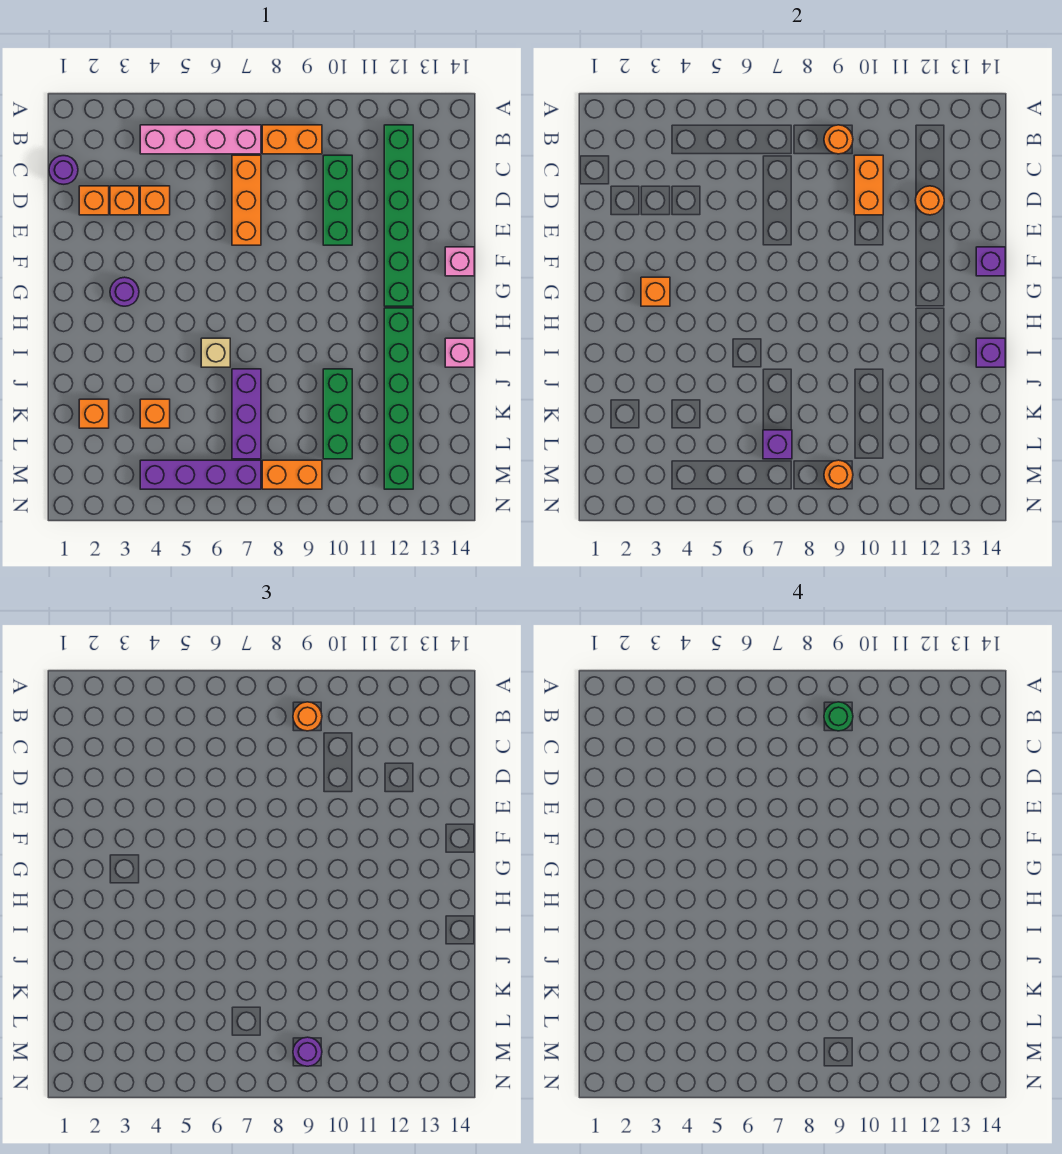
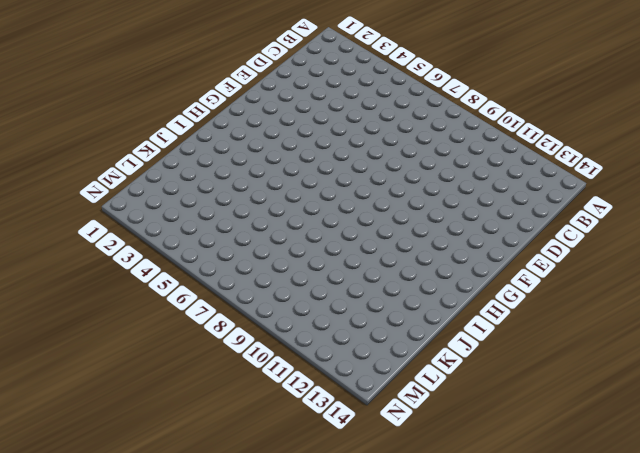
none -> pink brick B4:B7 level 1
none -> orange brick B8:B9 level 1
none -> green brick B12:G12 level 1
none -> purple round brick C1 level 1

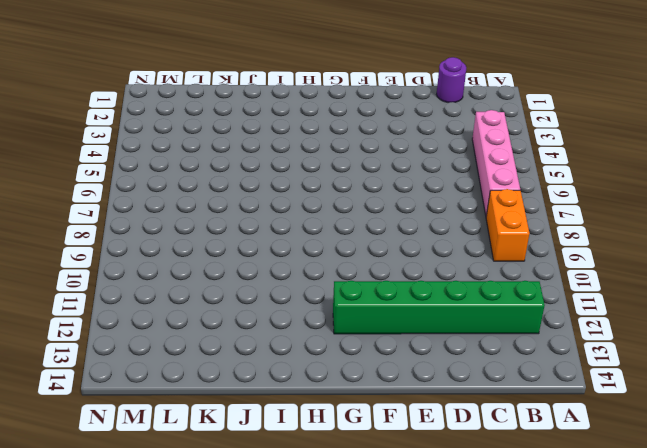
none -> orange brick C7:E7 level 1
none -> green brick C10:E10 level 1
none -> orange brick D2 level 1
none -> orange brick D3 level 1

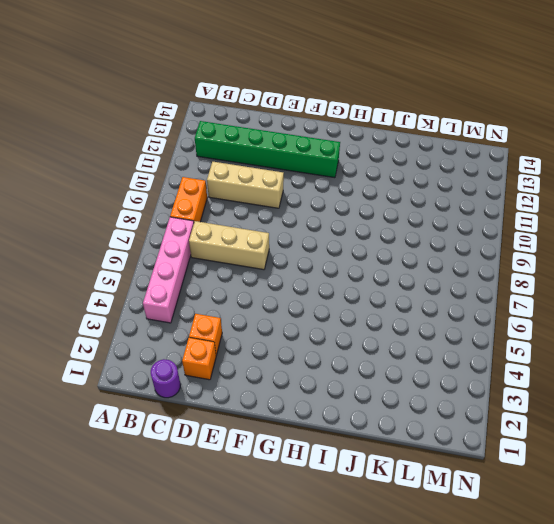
tan brick C7:E7 level 1 -> orange brick C7:E7 level 1
tan brick C10:E10 level 1 -> green brick C10:E10 level 1
none -> orange brick D4 level 1
none -> pink brick F14 level 1
none -> purple round brick G3 level 1
none -> green brick H12:M12 level 1

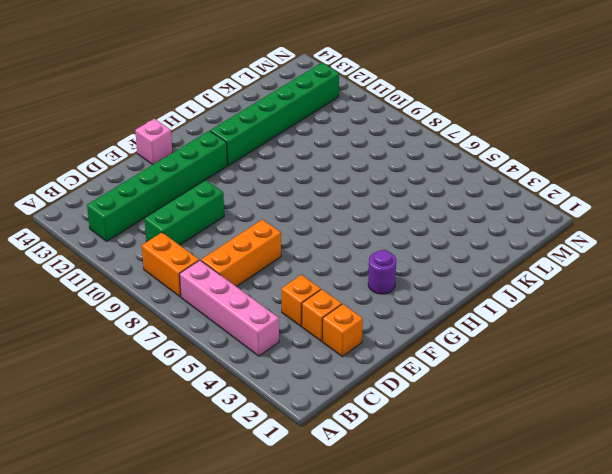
none -> purple round brick C1 level 1
none -> tan brick I6 level 1
none -> pink brick I14 level 1
none -> purple brick J7:L7 level 1

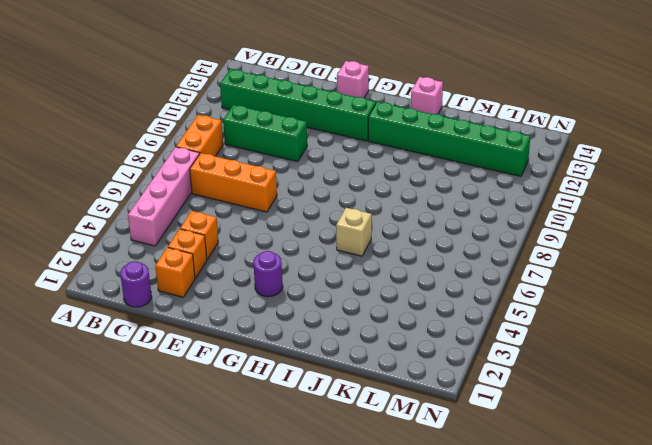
none -> purple brick J7:L7 level 1
none -> green brick J10:L10 level 1
none -> orange brick K2 level 1
none -> orange brick K4 level 1

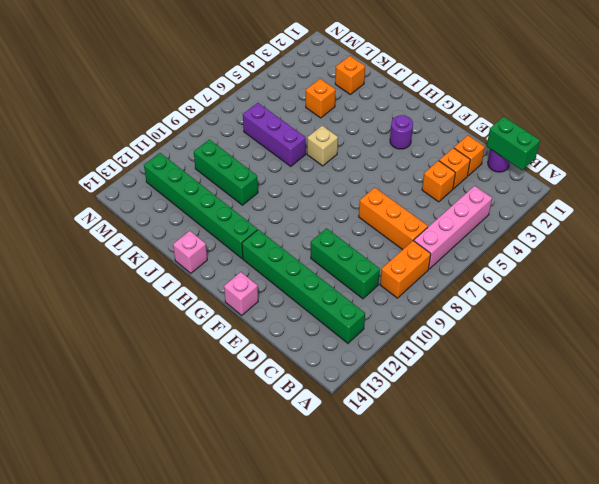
green brick B1:C1 level 2 -> none
none -> purple brick M4:M7 level 1
none -> orange brick M8:M9 level 1
none -> orange round brick B9 level 2
none -> orange brick C10:D10 level 2

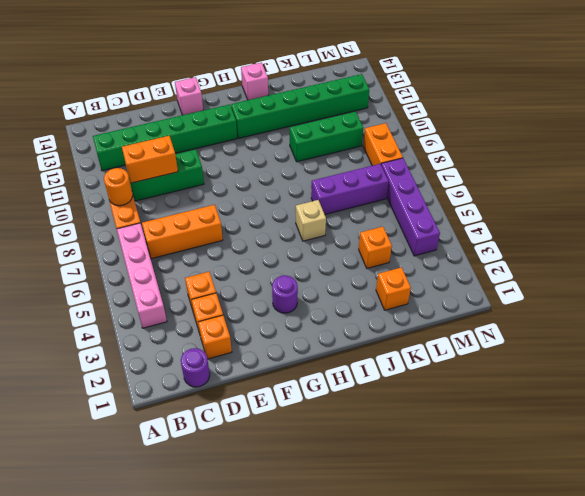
none -> orange round brick D12 level 2
none -> purple brick F14 level 2
none -> orange brick G3 level 2
none -> purple brick I14 level 2

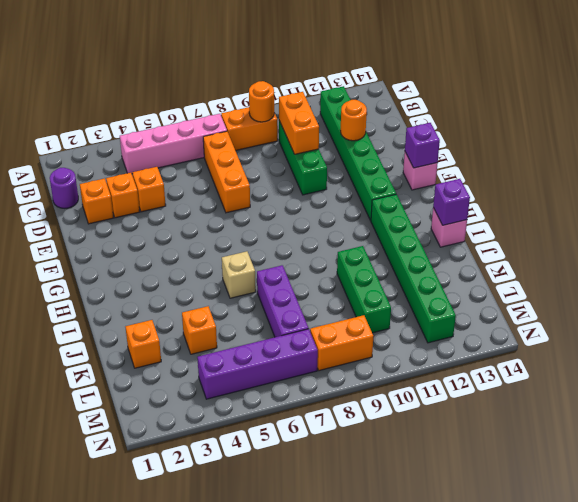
none -> purple round brick G3 level 1
none -> orange brick G3 level 2
none -> purple brick L7 level 2
none -> orange round brick M9 level 2

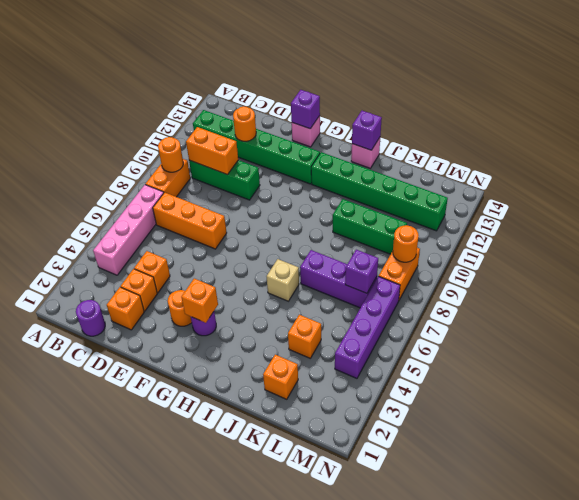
orange round brick F3 level 1 -> orange round brick B9 level 3
none -> purple round brick M9 level 3
none -> green round brick B9 level 4

